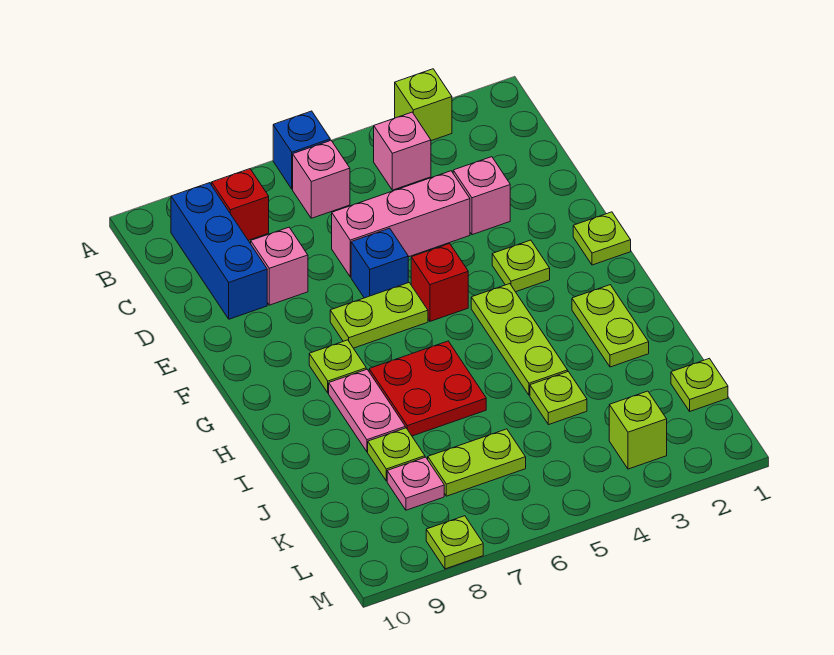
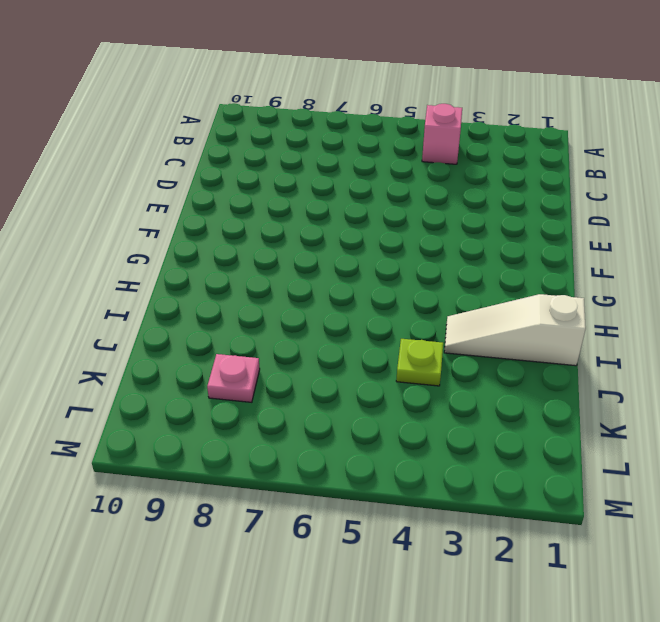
white slope I1:I3 level 1 top 1 -> lime plate H2:I2 level 1
none -> lime brick A3 level 1
none -> blue brick A6 level 1
none -> pink brick B6 level 1

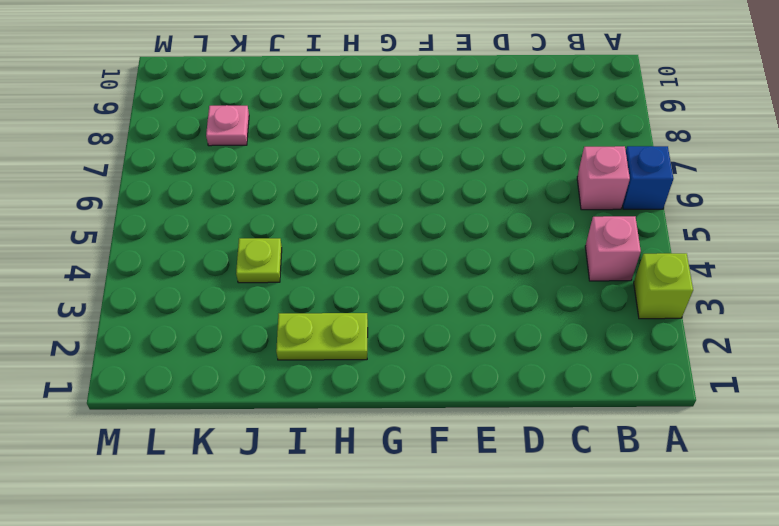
none -> red brick B8 level 1
none -> blue brick B9:D9 level 1
none -> pink brick D3 level 1

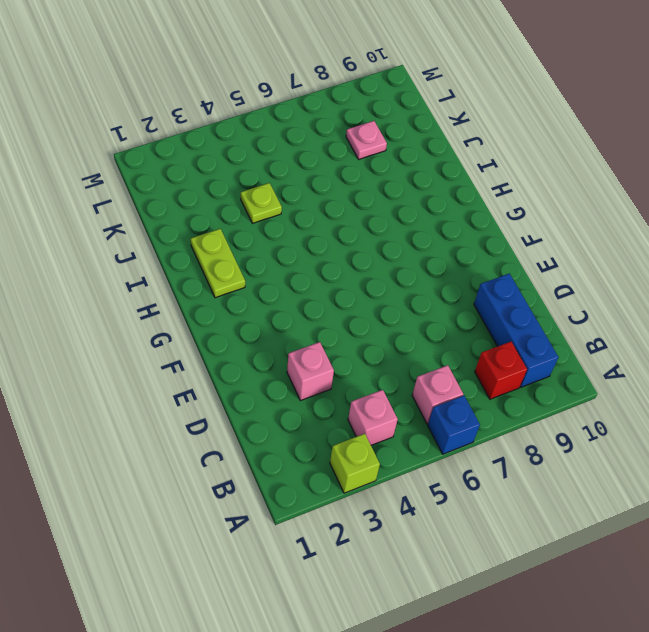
none -> pink brick D4:D6 level 1
none -> pink brick D8 level 1
none -> blue brick E6 level 1

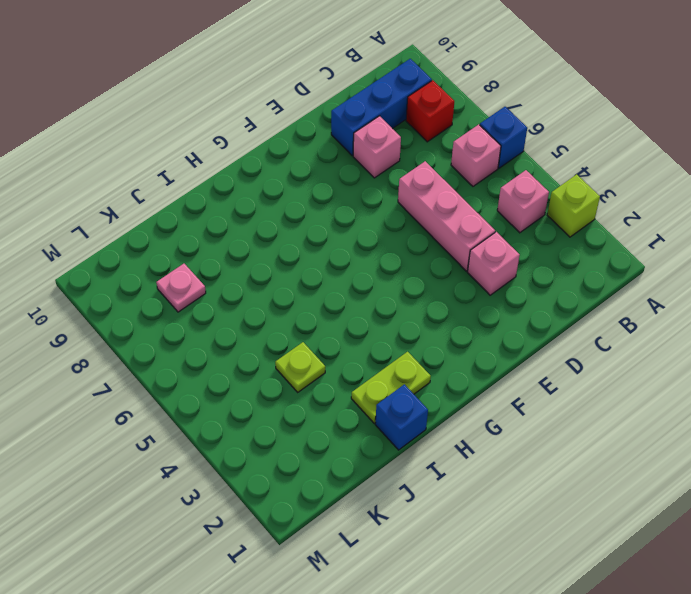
blue brick I1 level 1 -> blue brick E6 level 1
none -> lime plate F1 level 1
none -> lime plate F3 level 1
none -> red brick F5 level 1

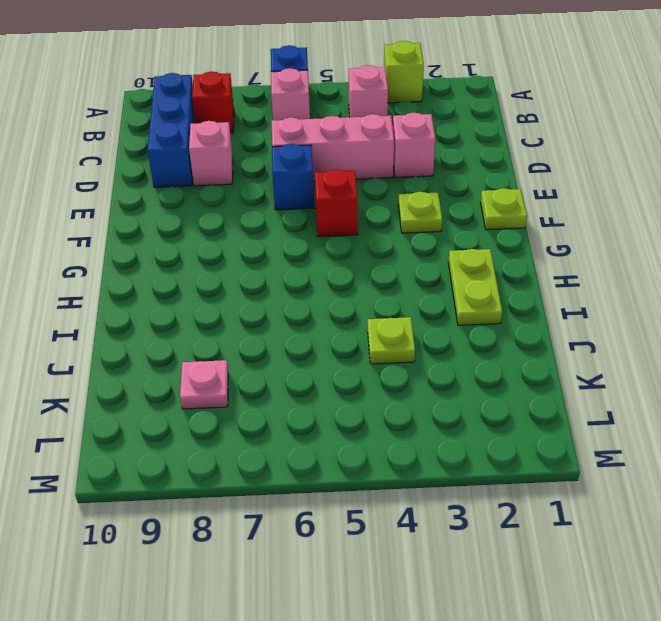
none -> lime plate F6:F7 level 1
none -> lime plate G4:I4 level 1
none -> lime plate G8 level 1

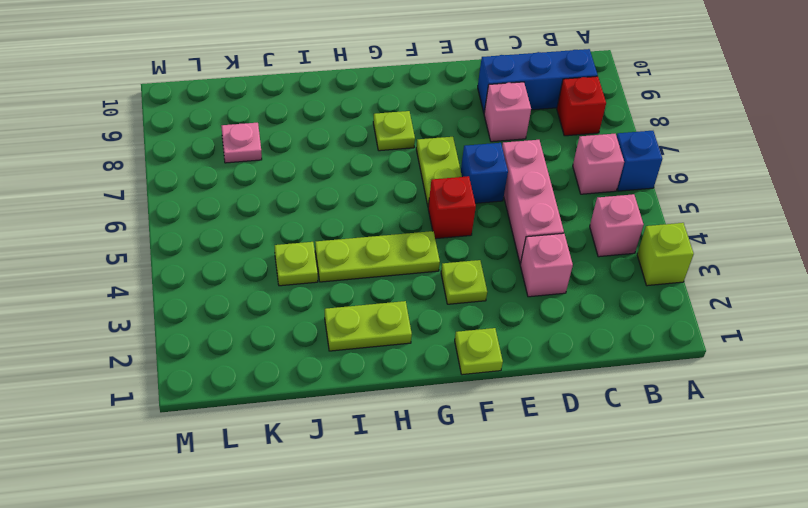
none -> red plate H6:I7 level 1
none -> pink plate H8:I8 level 1
none -> lime plate J8 level 1

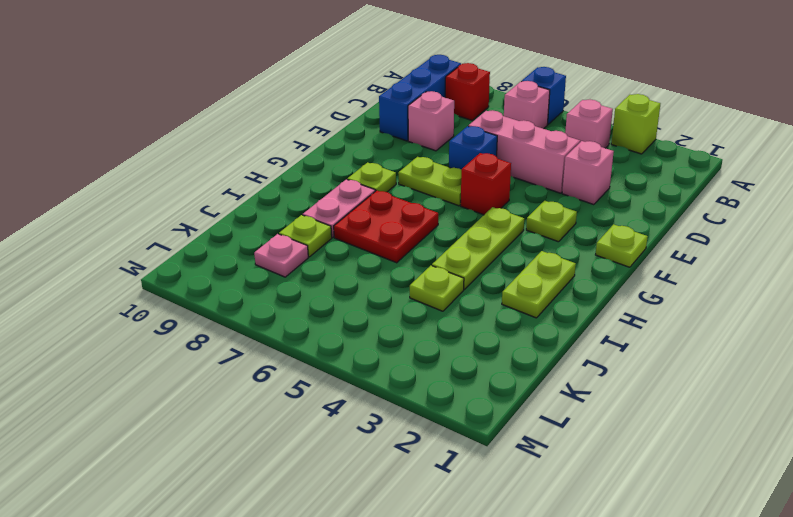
none -> lime plate K1 level 1
none -> lime plate K6:K7 level 1
none -> lime brick L3 level 1

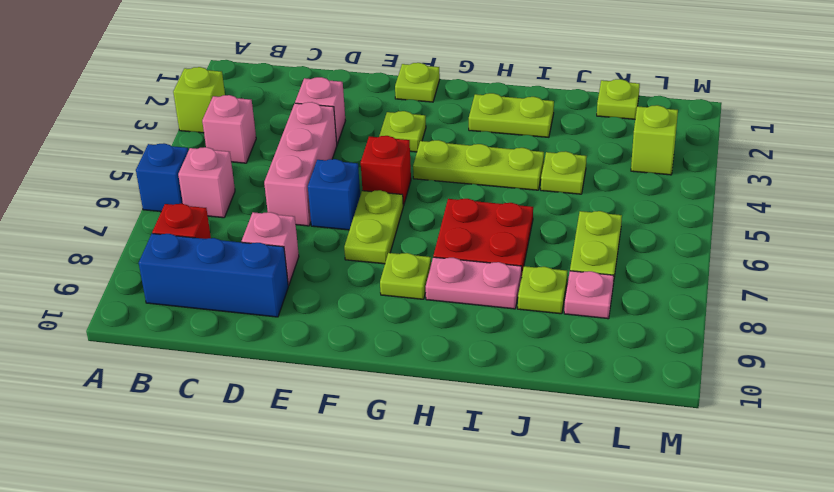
none -> lime plate M8 level 1

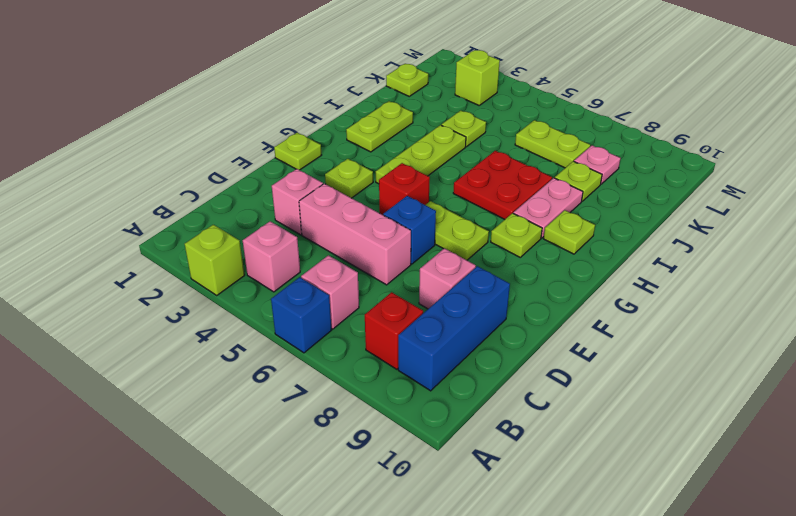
lime plate H9 level 1 -> lime plate M8 level 1

